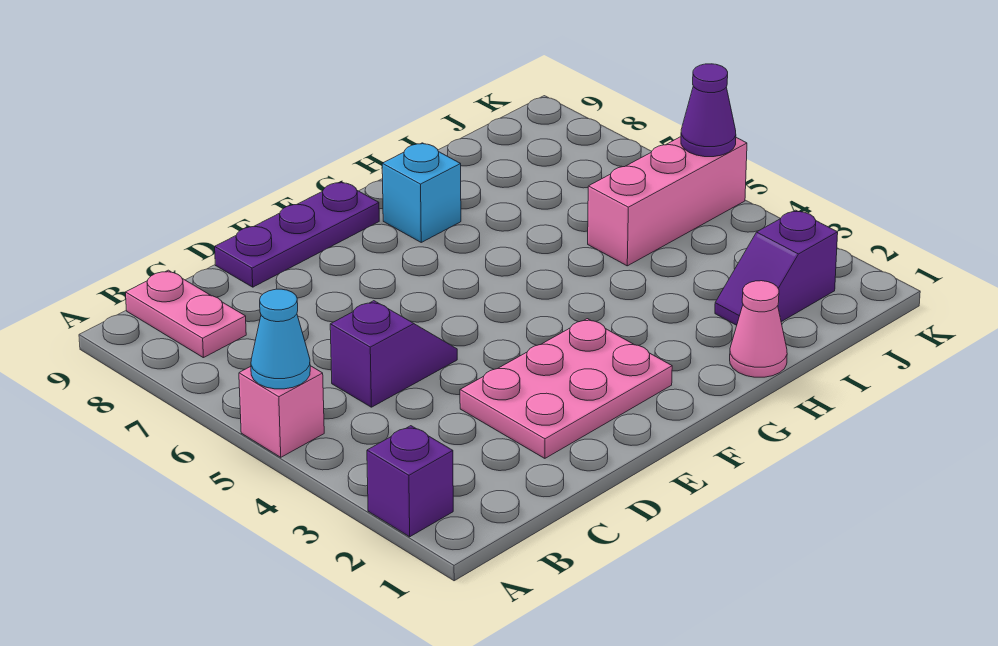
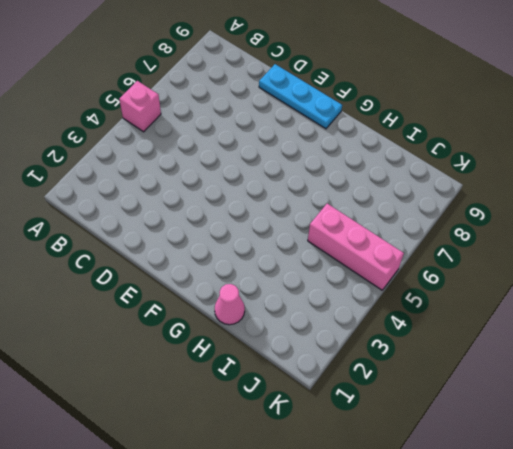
cyan plate D9:F9 level 1 -> purple plate D9:F9 level 1
none -> purple brick A2 level 1
none -> pink plate B8:B9 level 1
none -> purple slope C5:D5 level 1 top C

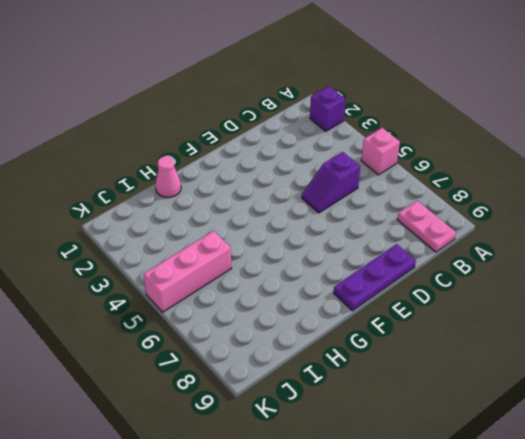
none -> pink plate D2:F3 level 1
none -> cyan brick G8 level 1
none -> purple slope I2:J2 level 1 top J

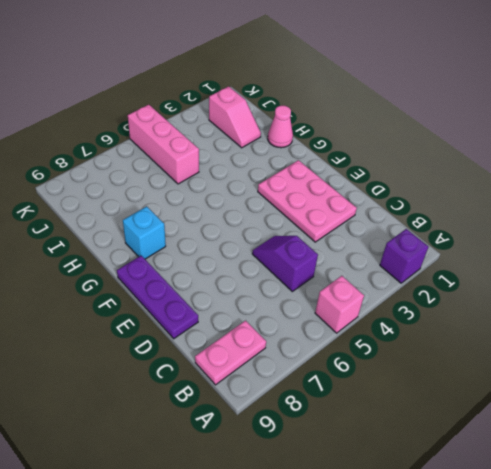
pink slope I2:J2 level 1 top J -> purple slope I2:J2 level 1 top J
none -> cyan cone A5 level 2
none -> purple cone K5 level 2

